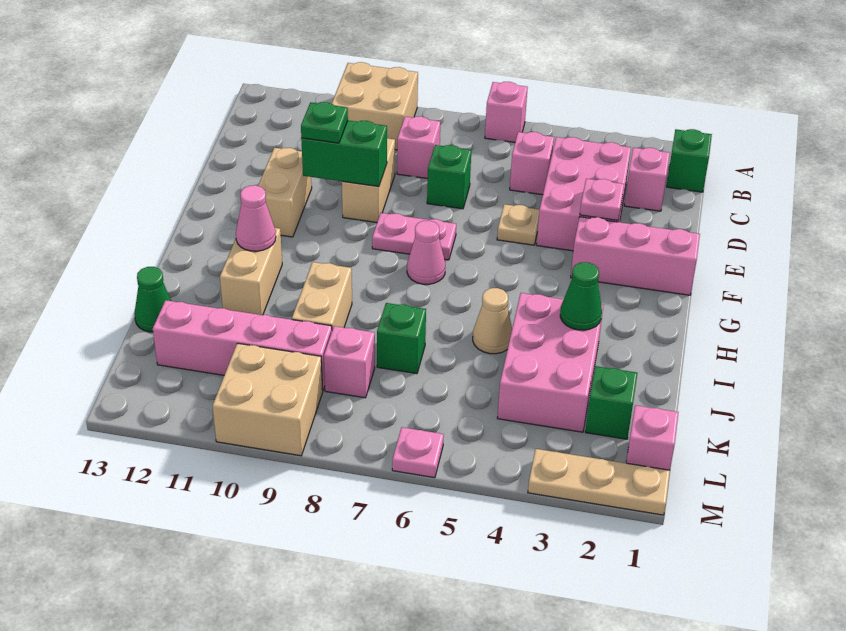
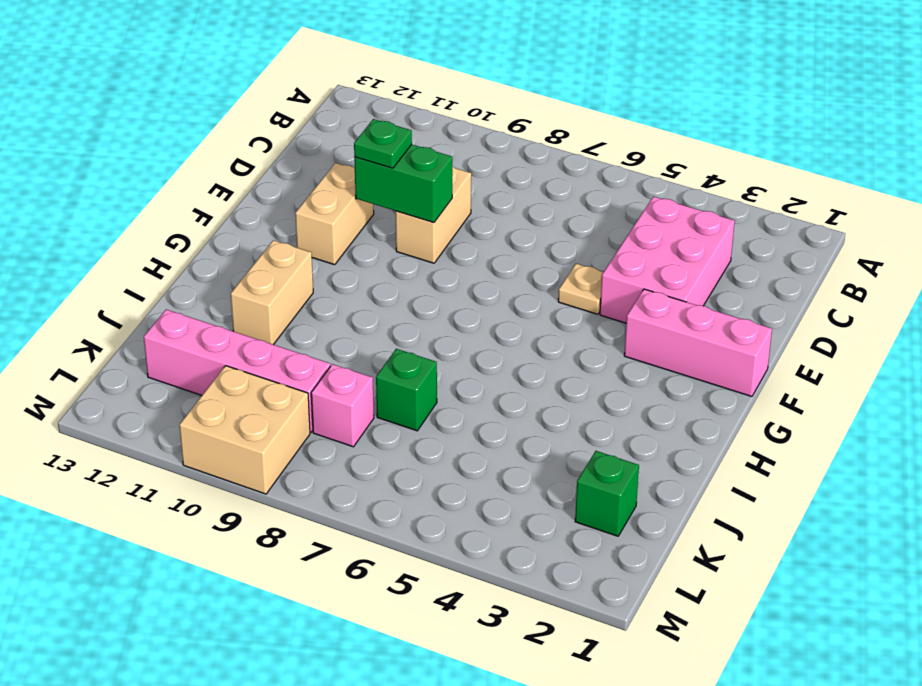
none -> pink brick A6 level 1
none -> tan brick A9:B10 level 1
none -> green brick B1 level 1
none -> pink brick C2 level 1

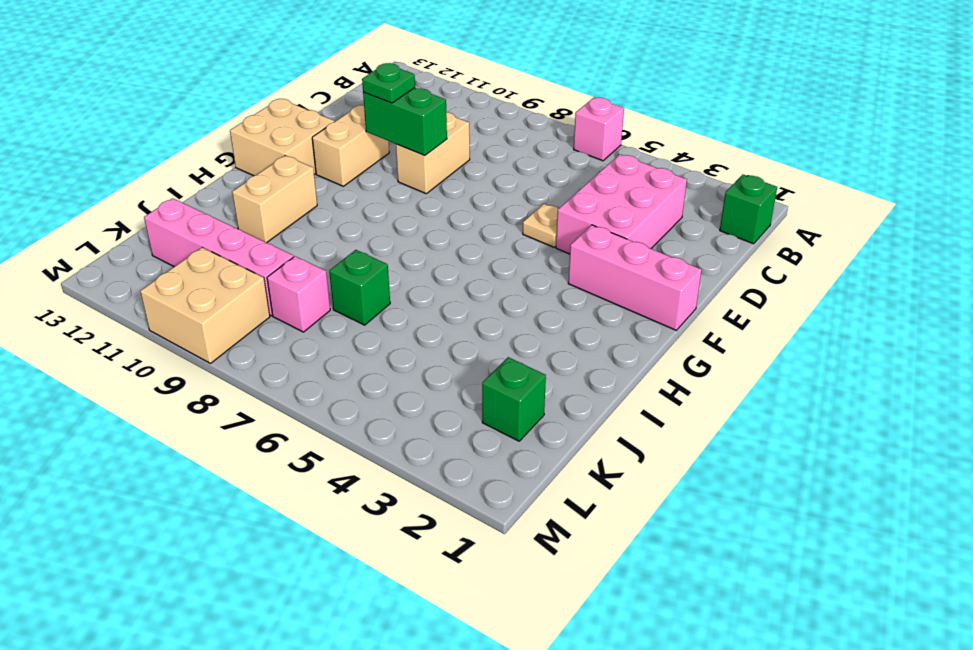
tan brick F12:G13 level 1 -> tan brick A9:B10 level 1
none -> pink brick C2 level 1
none -> pink brick C5 level 1
none -> pink brick C8 level 1
none -> green brick D7 level 1

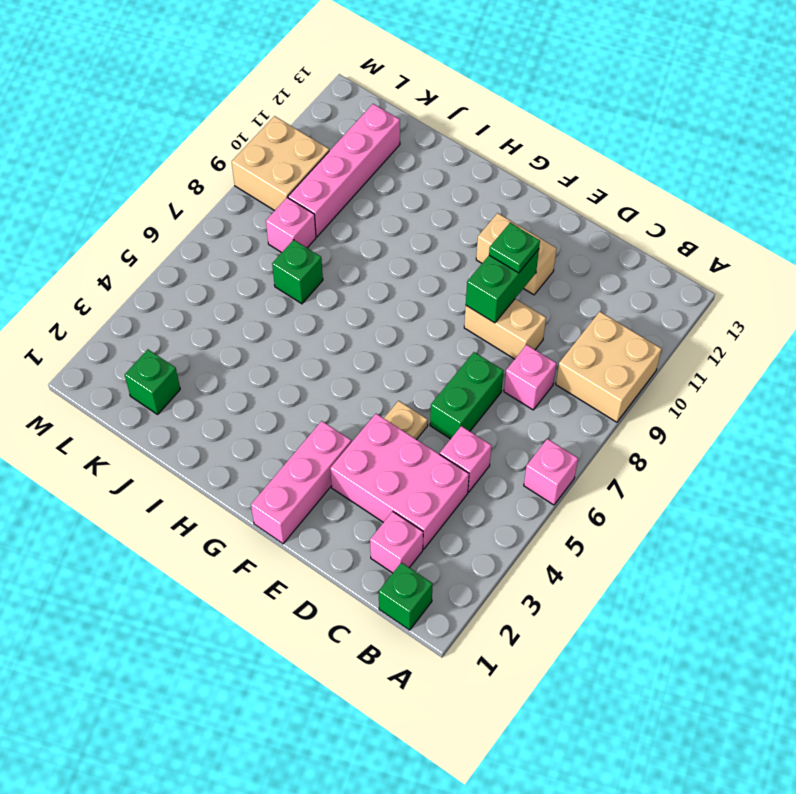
green brick D6:D7 level 1 -> green brick D7 level 1
none -> pink plate F7:F8 level 1
none -> pink cone G7 level 1
none -> tan brick H11:I11 level 1
none -> pink brick I3:K4 level 1

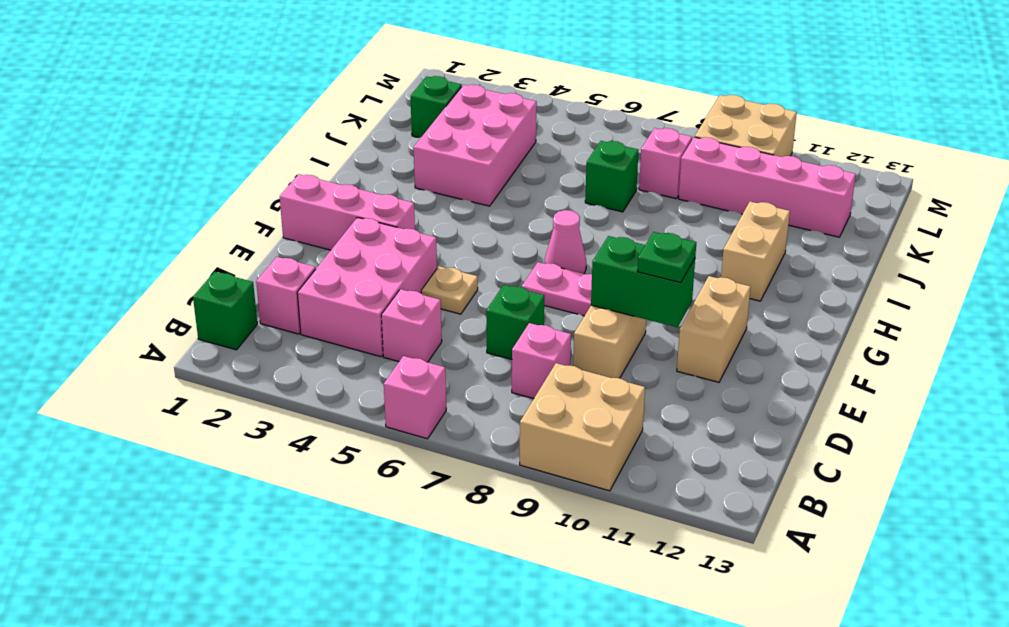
none -> tan cone I5 level 1
none -> tan brick I9:J9 level 1
none -> green cone J13 level 1
none -> pink brick L1 level 1

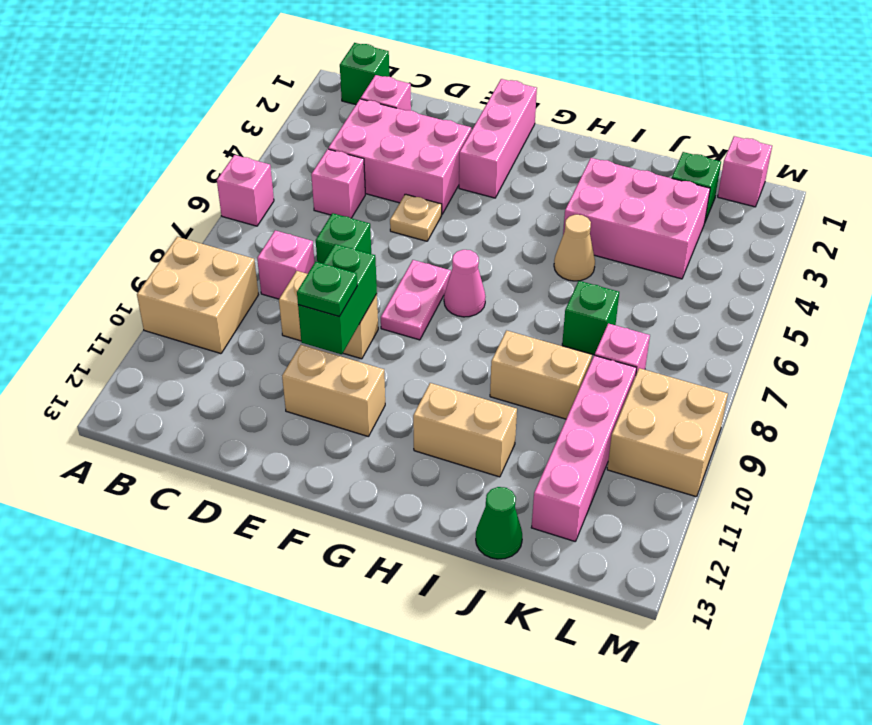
none -> tan plate M1:M3 level 1
none -> pink plate M6 level 1
none -> pink plate E3 level 2
none -> pink cone H11 level 2

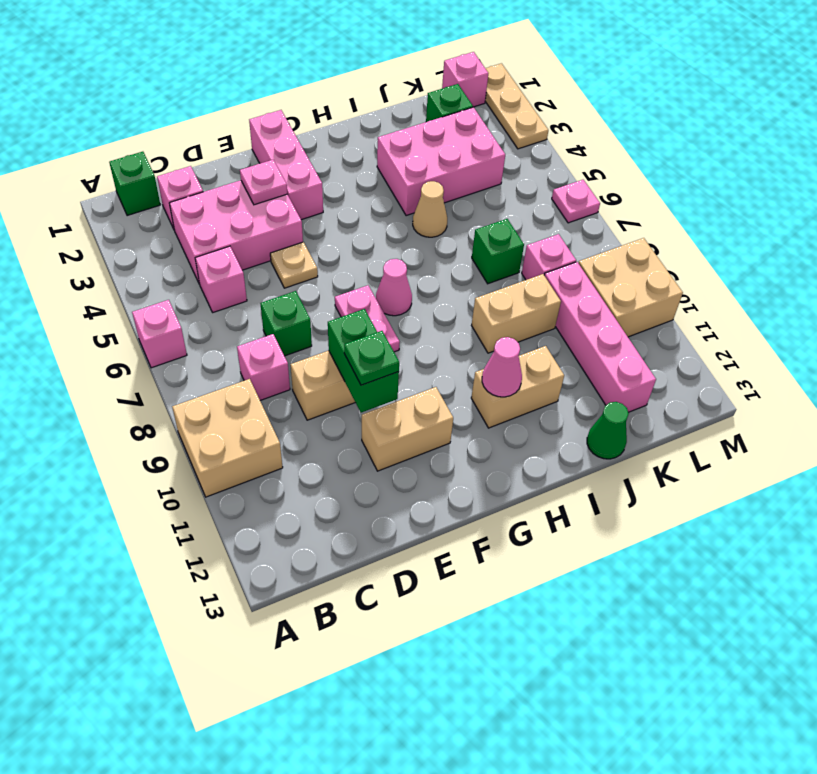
none -> green cone I3 level 2

